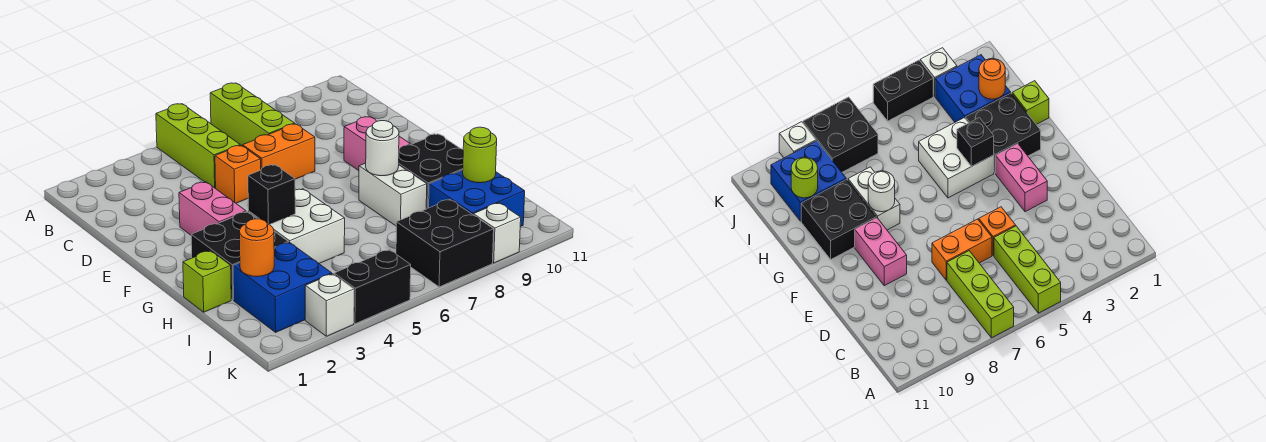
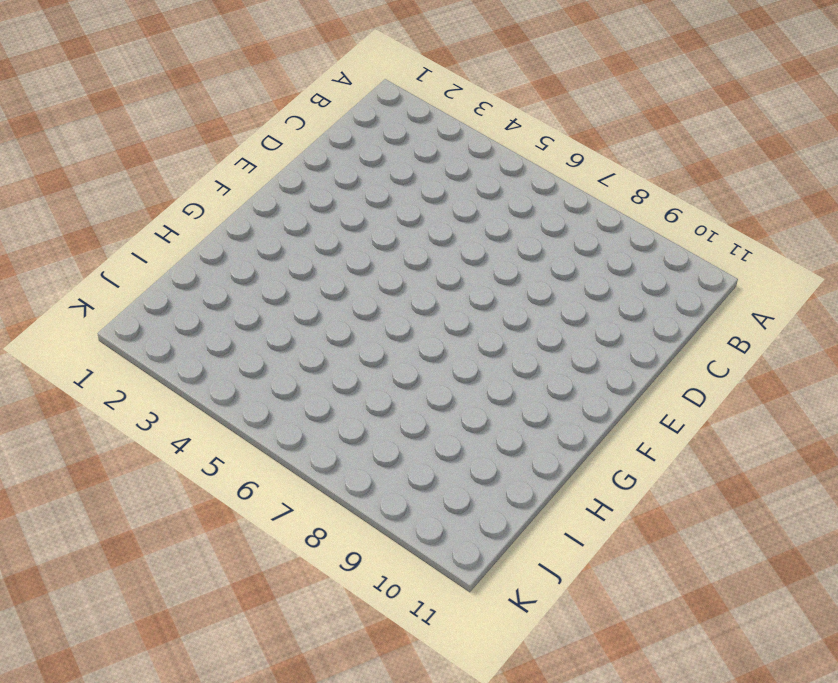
none -> lime brick A5:C5 level 1
none -> lime brick A7:C7 level 1
none -> orange brick D5 level 1

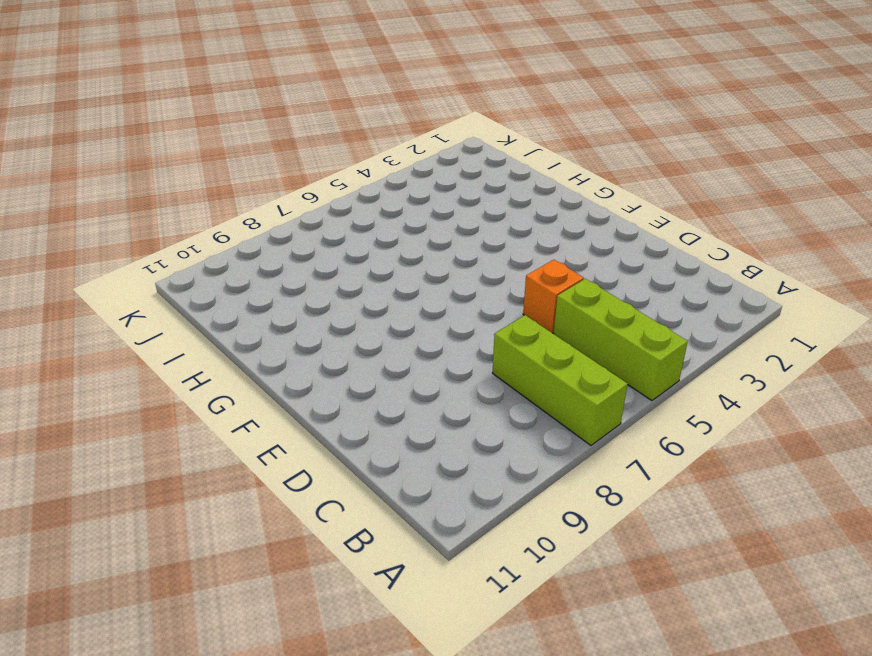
none -> orange brick D6:D7 level 1
none -> pink brick E3:F3 level 1
none -> pink brick E9:F9 level 1

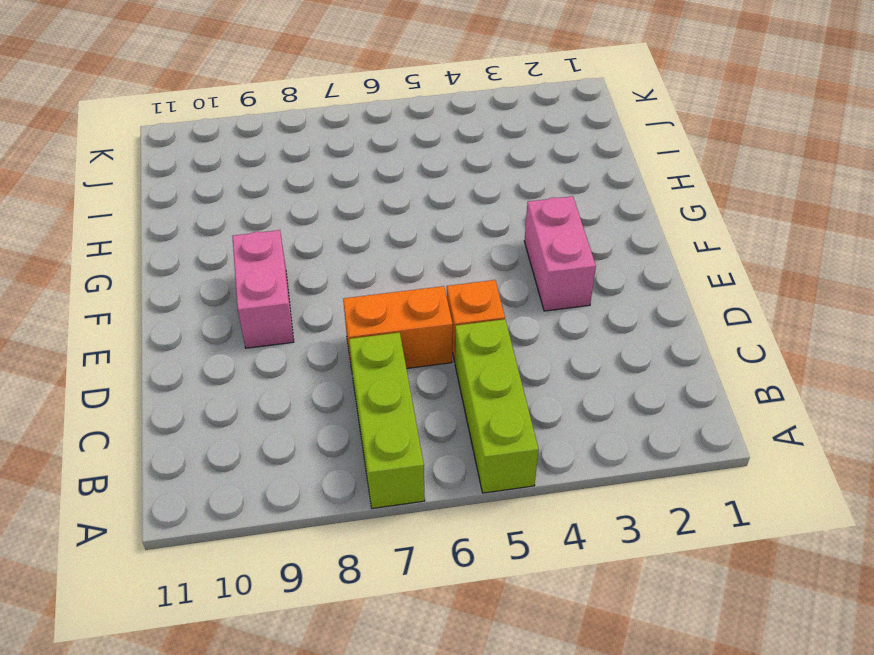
none -> black brick G2:H3 level 1
none -> white brick G4:H5 level 1
none -> white brick G8:H8 level 1

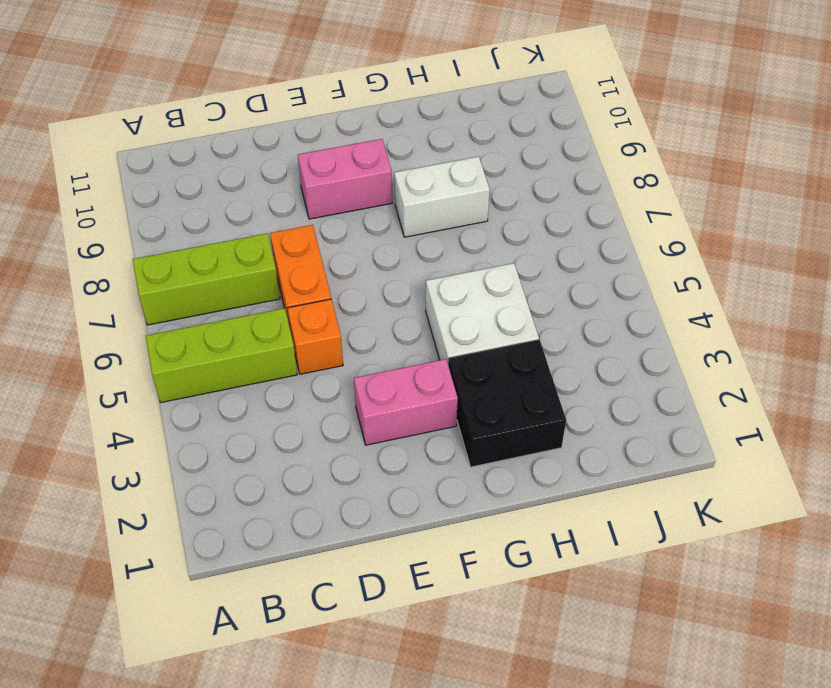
none -> black brick G9:H10 level 1
none -> lime brick H1 level 1
none -> blue brick I2:J3 level 1

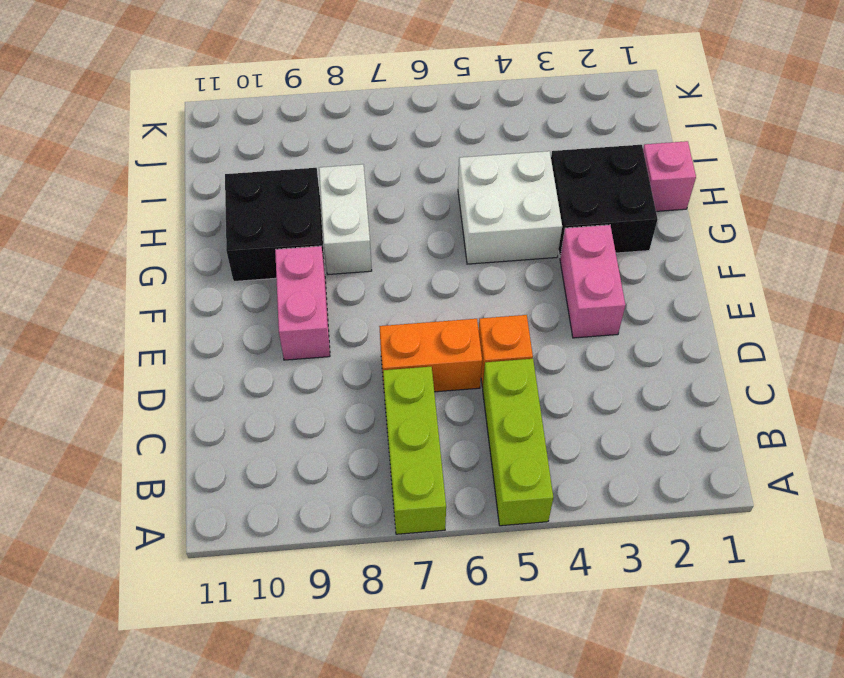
pink brick H1 level 1 -> lime brick H1 level 1
none -> blue brick I2:J3 level 1
none -> blue brick I9:J10 level 1
none -> black brick J7:K8 level 1

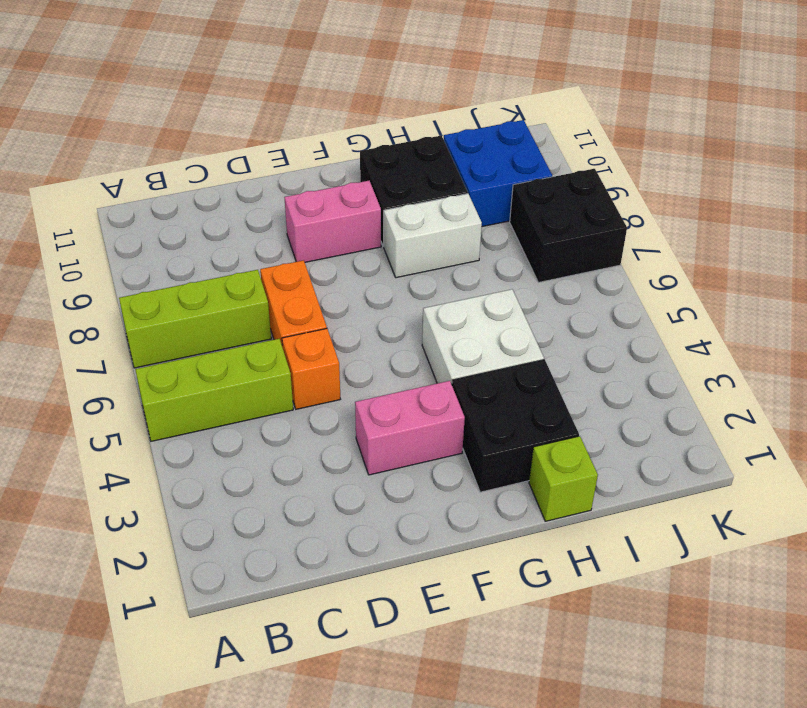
none -> blue brick I2:J3 level 1
none -> white brick K3 level 1
none -> black brick K4:K5 level 1

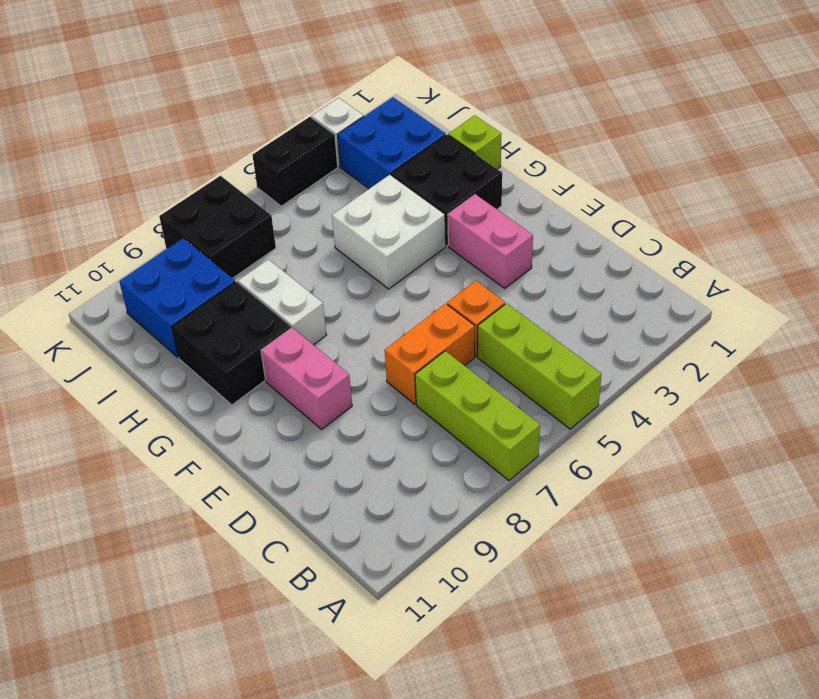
none -> white brick K9 level 1
none -> black brick G4 level 2
none -> white round brick G8 level 2

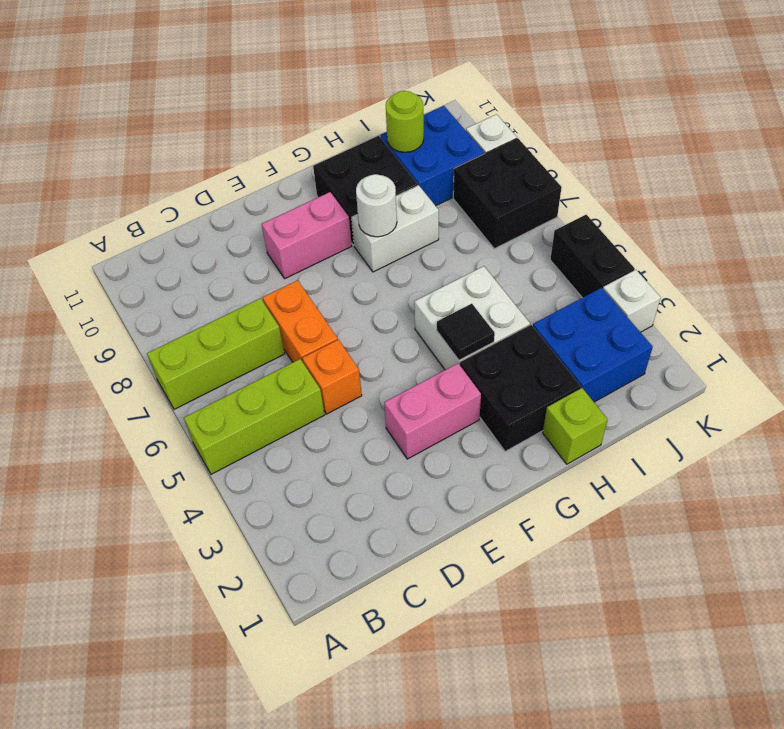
black tile G4 level 2 -> black brick G4 level 2
none -> orange round brick I2 level 2

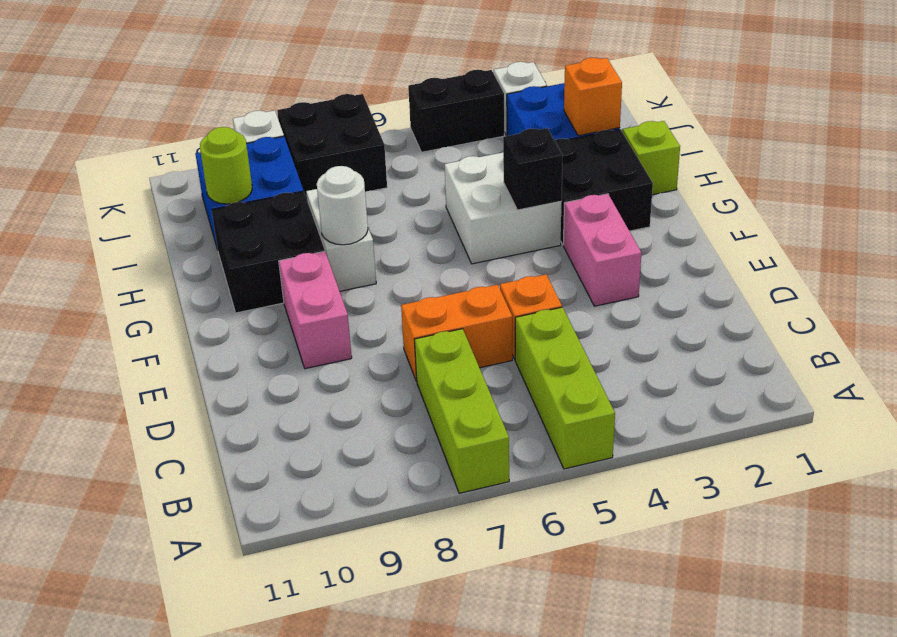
orange brick I2 level 2 -> orange round brick I2 level 2

